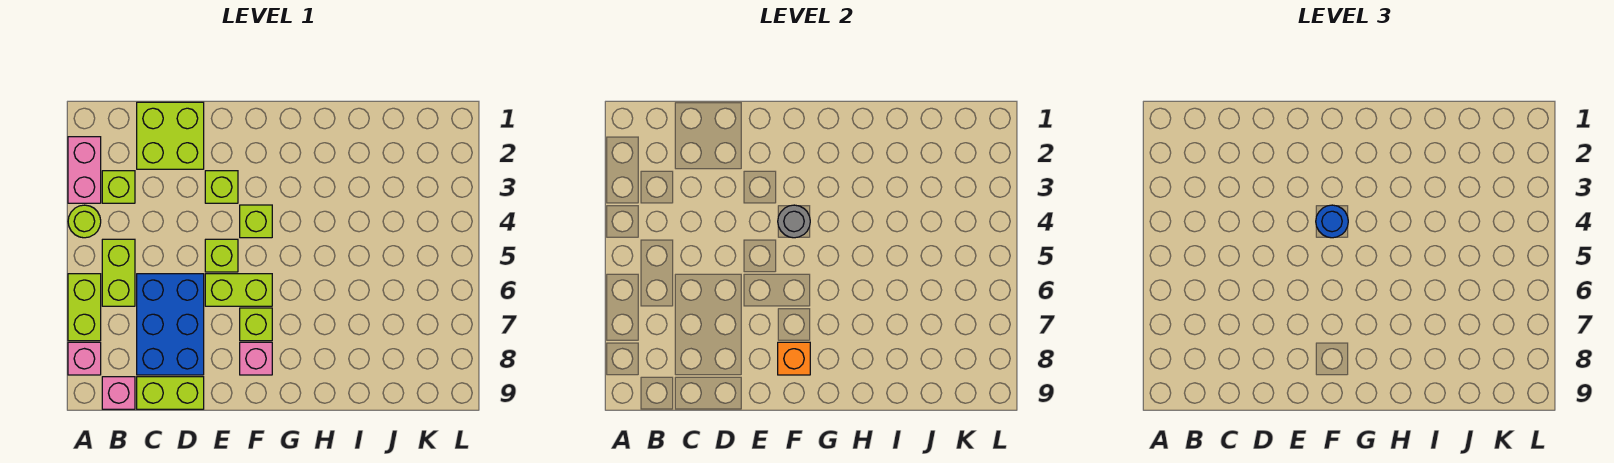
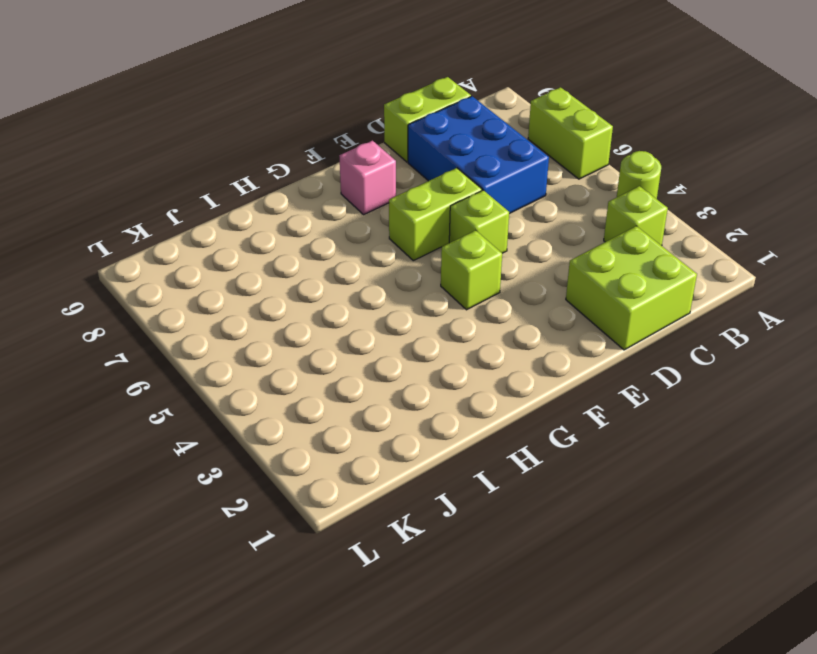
none -> pink brick A2:A3 level 1
none -> pink brick A8 level 1
none -> lime brick B5:B6 level 1

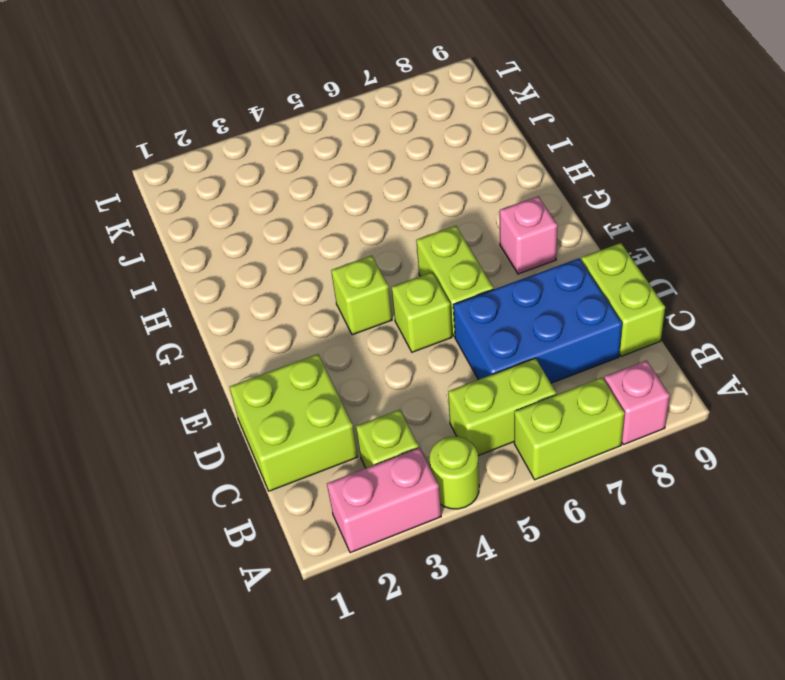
none -> pink brick B9 level 1
none -> lime brick E3 level 1
none -> lime brick F7 level 1

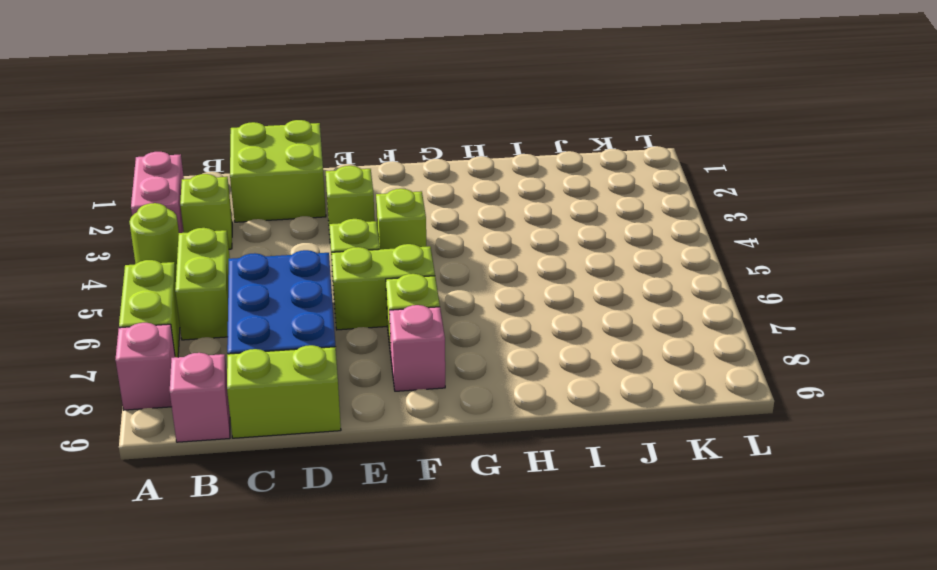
none -> grey round brick F4 level 2
none -> orange brick F8 level 2
none -> blue round brick F4 level 3

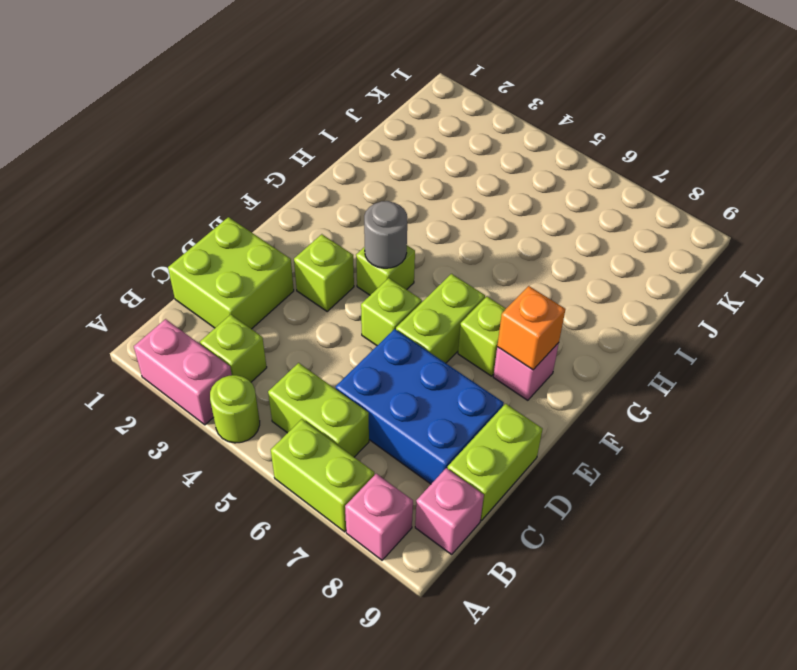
none -> blue round brick F4 level 3

